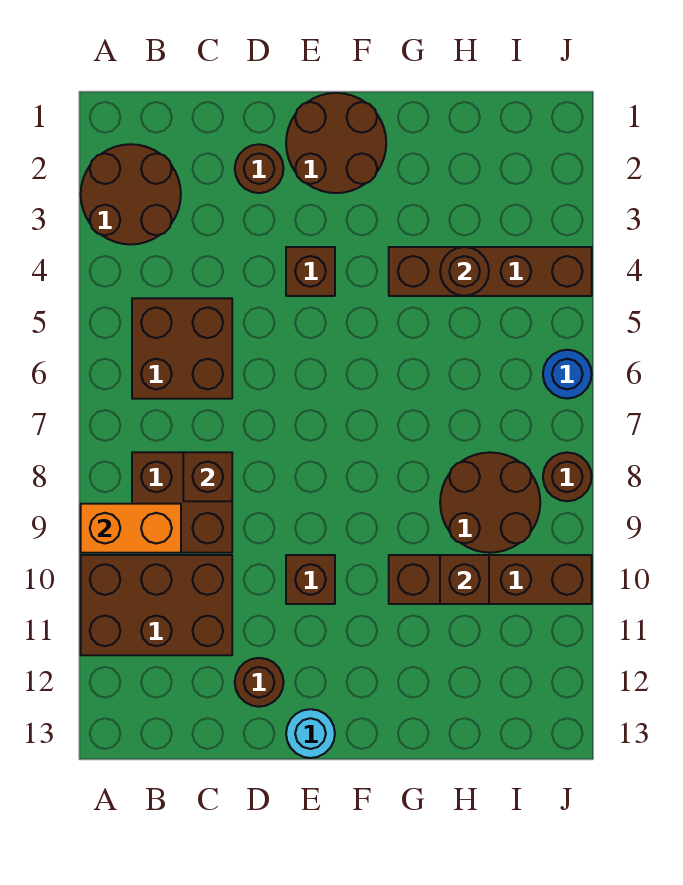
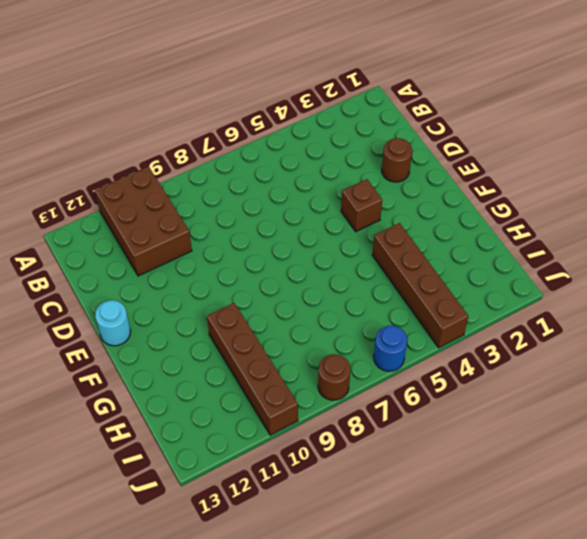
none -> brown round brick A2:B3 level 1
none -> brown brick B5:C6 level 1
none -> brown brick B8:C9 level 1

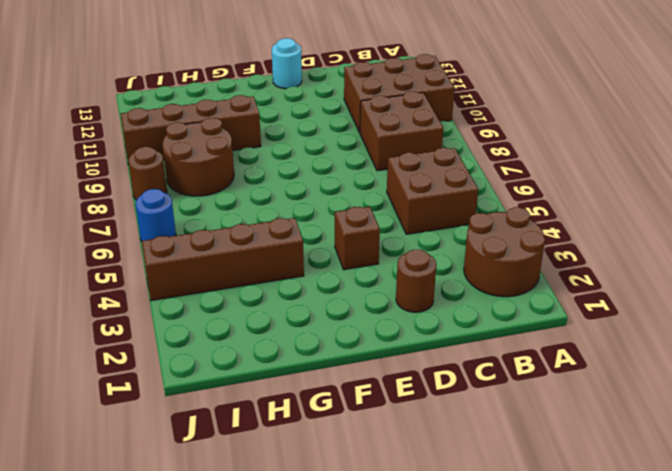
none -> brown round brick D12 level 1
none -> brown round brick E1:F2 level 1
none -> brown brick E10 level 1

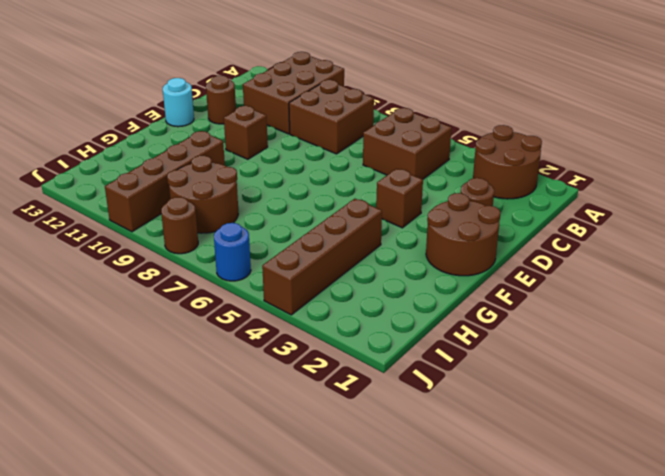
none -> orange brick A9:B9 level 2
none -> brown brick C8 level 2
none -> brown round brick H4 level 2

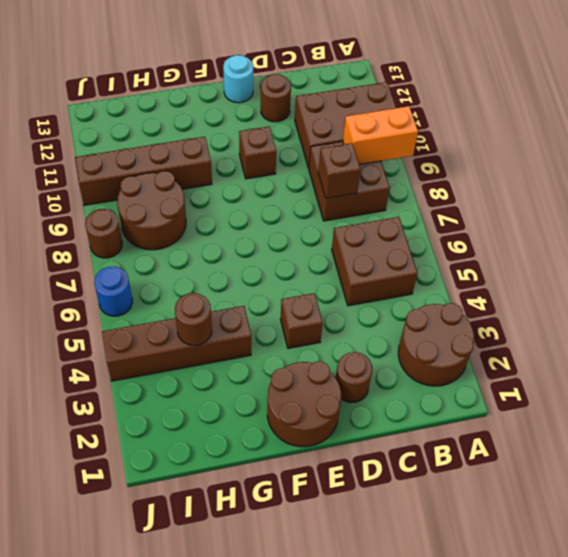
none -> brown brick H10 level 2

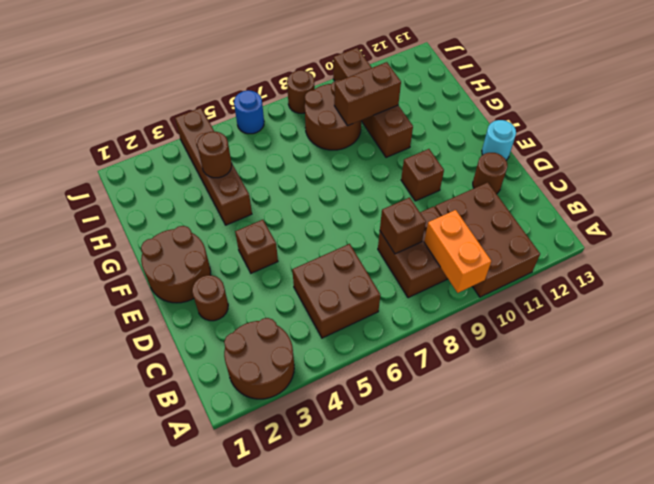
brown brick H9:H10 level 2 -> brown brick H10 level 2

